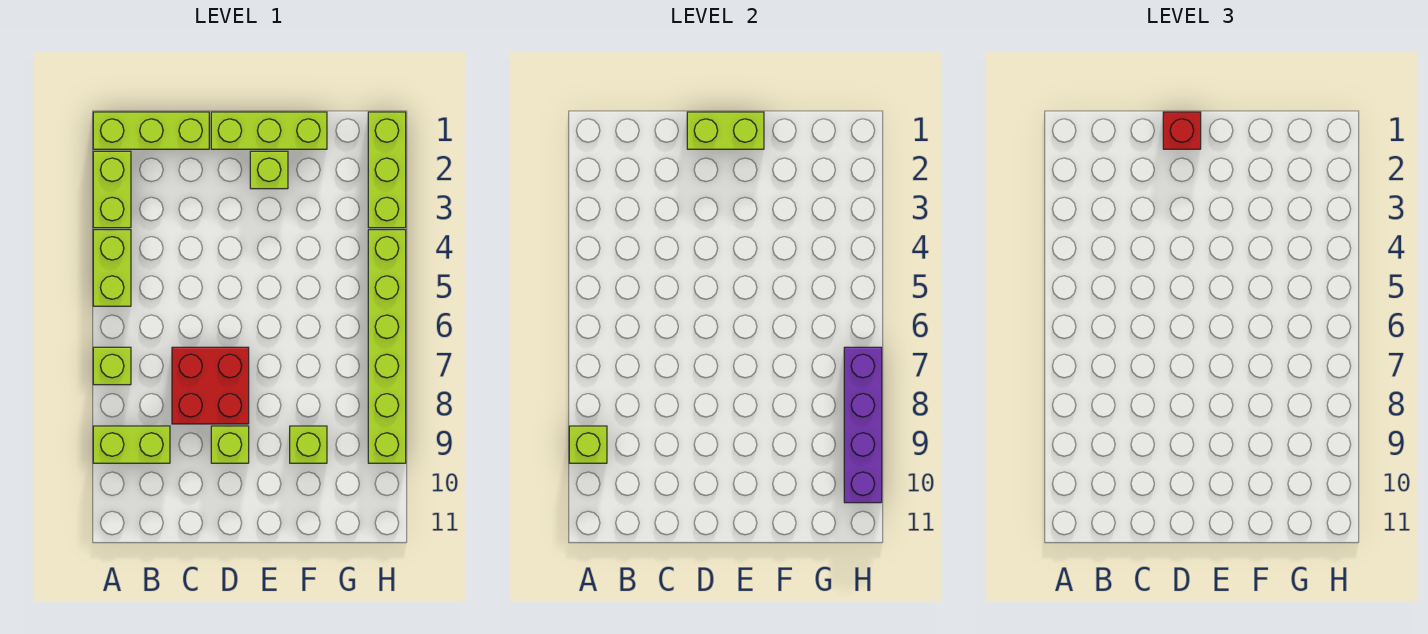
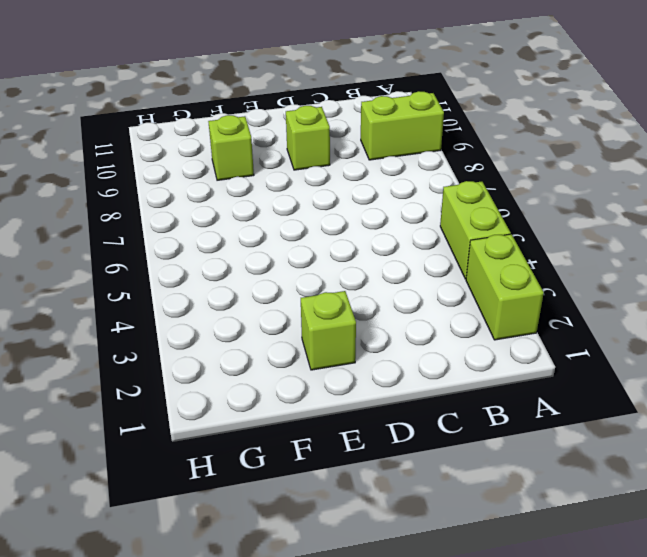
none -> lime brick A1:C1 level 1
none -> lime brick A7 level 1
none -> red brick C7:D8 level 1

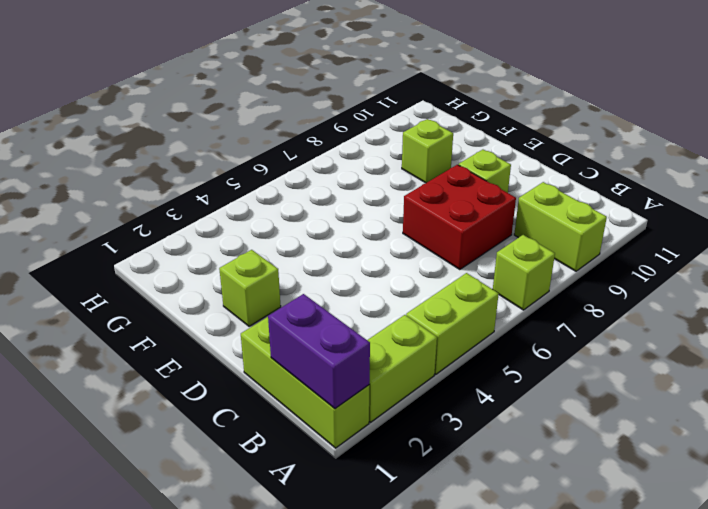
purple brick A1:B1 level 2 -> none
none -> lime brick D1:F1 level 1
none -> lime brick H1:H3 level 1
none -> lime brick H4:H9 level 1

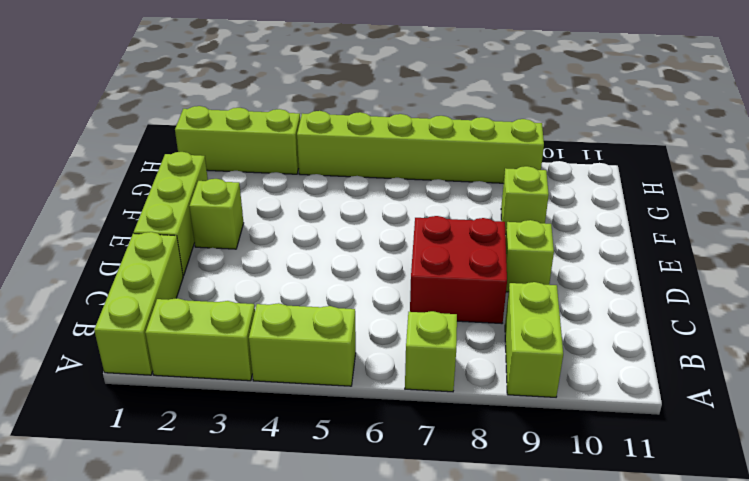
none -> lime brick A9 level 2
none -> lime brick D1:E1 level 2
none -> purple brick H7:H10 level 2

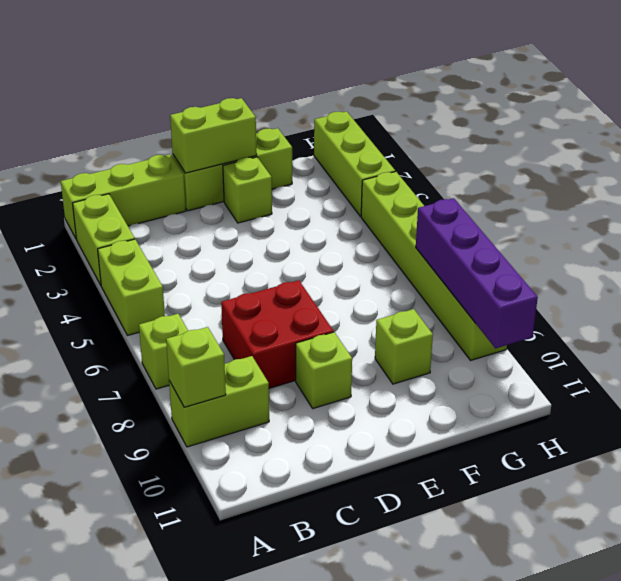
none -> red brick D1 level 3

